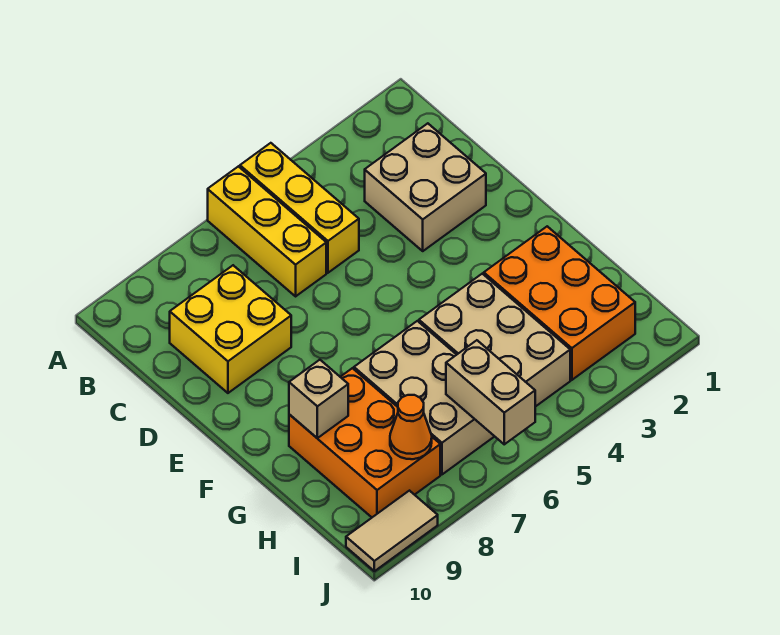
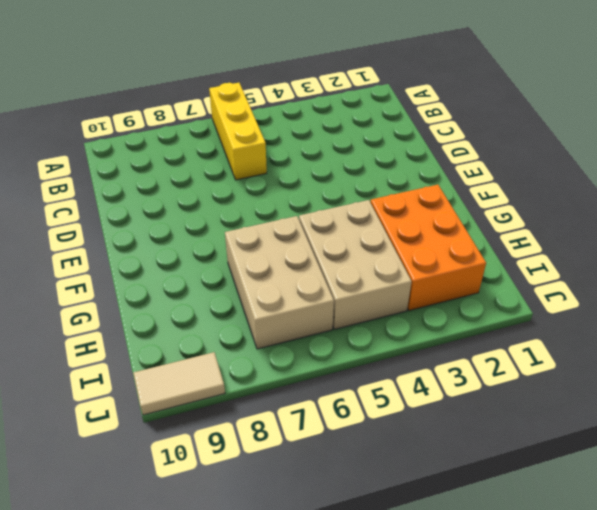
none -> yellow brick A5:C5 level 1
none -> tan brick C2:D3 level 1
none -> yellow brick C8:D9 level 1

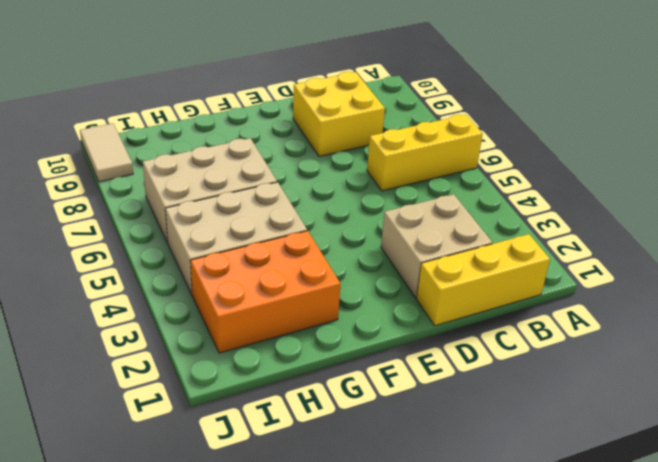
yellow brick B1:D1 level 1 -> yellow brick A5:C5 level 1
none -> orange brick G8:I9 level 1
none -> tan brick G9 level 2
none -> tan brick I6:J6 level 2

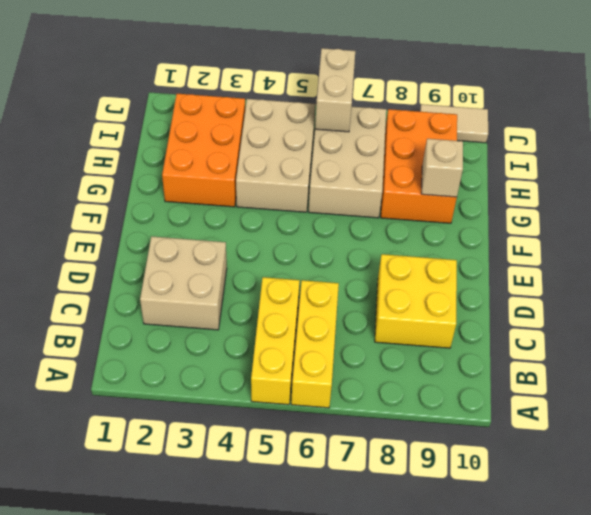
none -> orange cone I8 level 2

